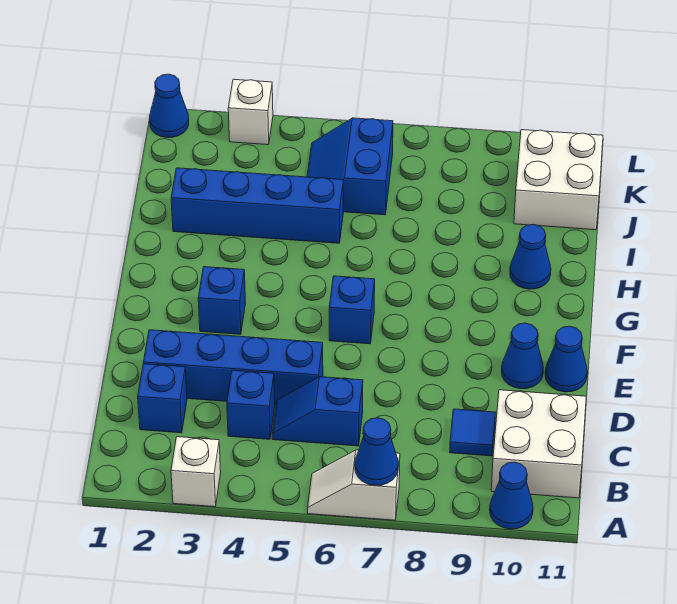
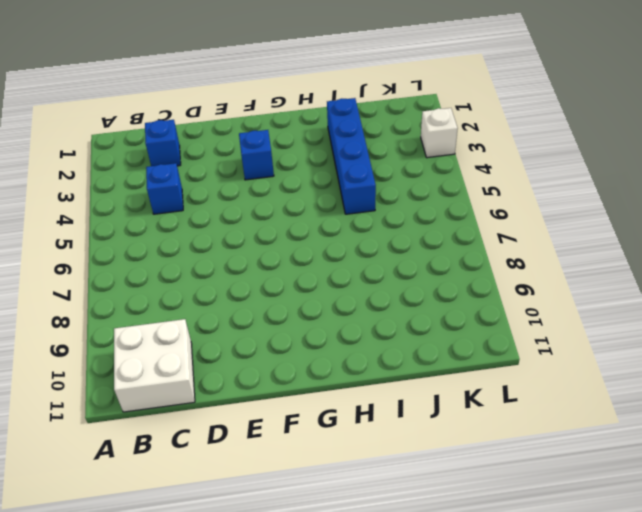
none -> white brick A3 level 1
none -> white slope A6:A7 level 1 top 7
none -> blue cone A10 level 1

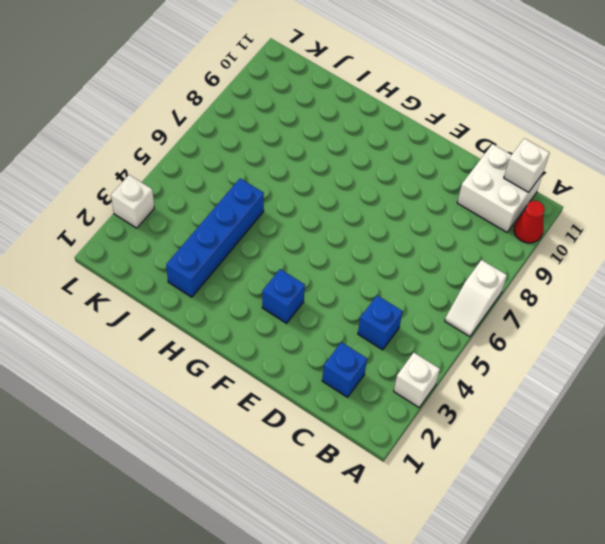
red cone A10 level 1 -> blue cone A10 level 1
white brick B11 level 2 -> none
none -> blue slope C5:C6 level 1 top 6
none -> blue tile C9 level 1
none -> blue brick D2:D5 level 1

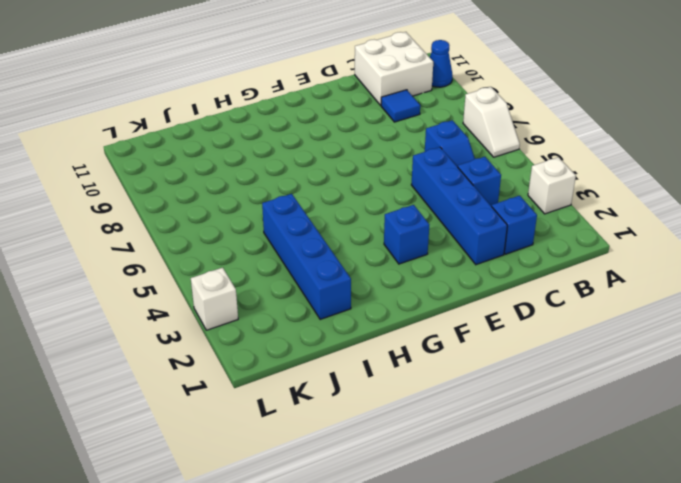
none -> blue cone E10 level 1
none -> blue cone E11 level 1
none -> blue brick F6 level 1

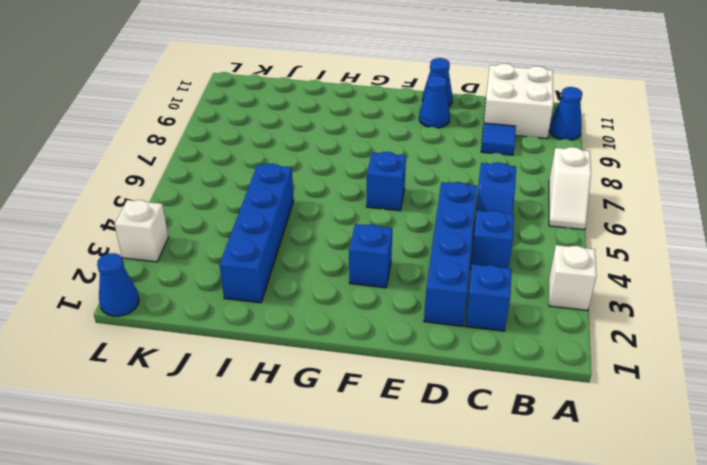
none -> blue cone H10 level 1
none -> blue slope J5:K6 level 1 top 6
none -> white brick J10:K11 level 1

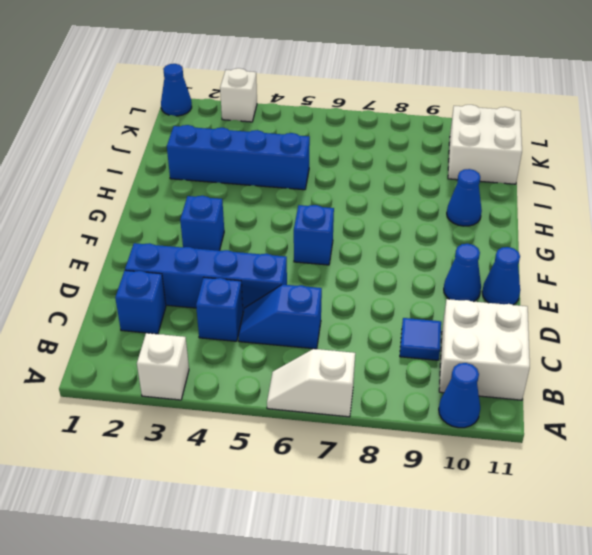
none -> blue slope J5:K6 level 1 top 6
none -> blue cone A7 level 2

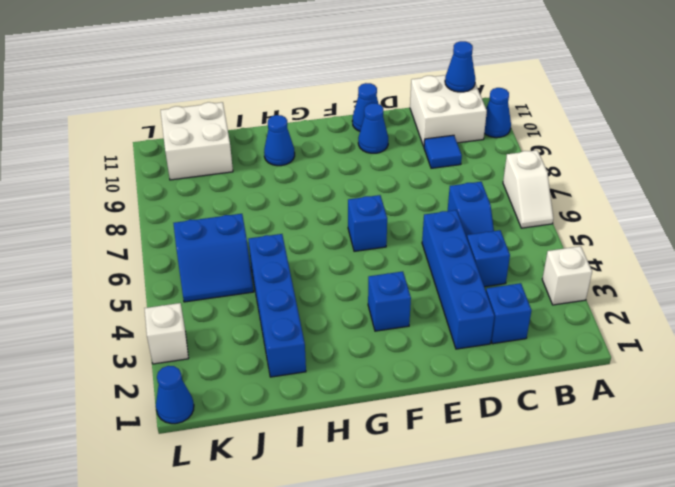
blue cone B11 level 2 -> blue cone A7 level 2

